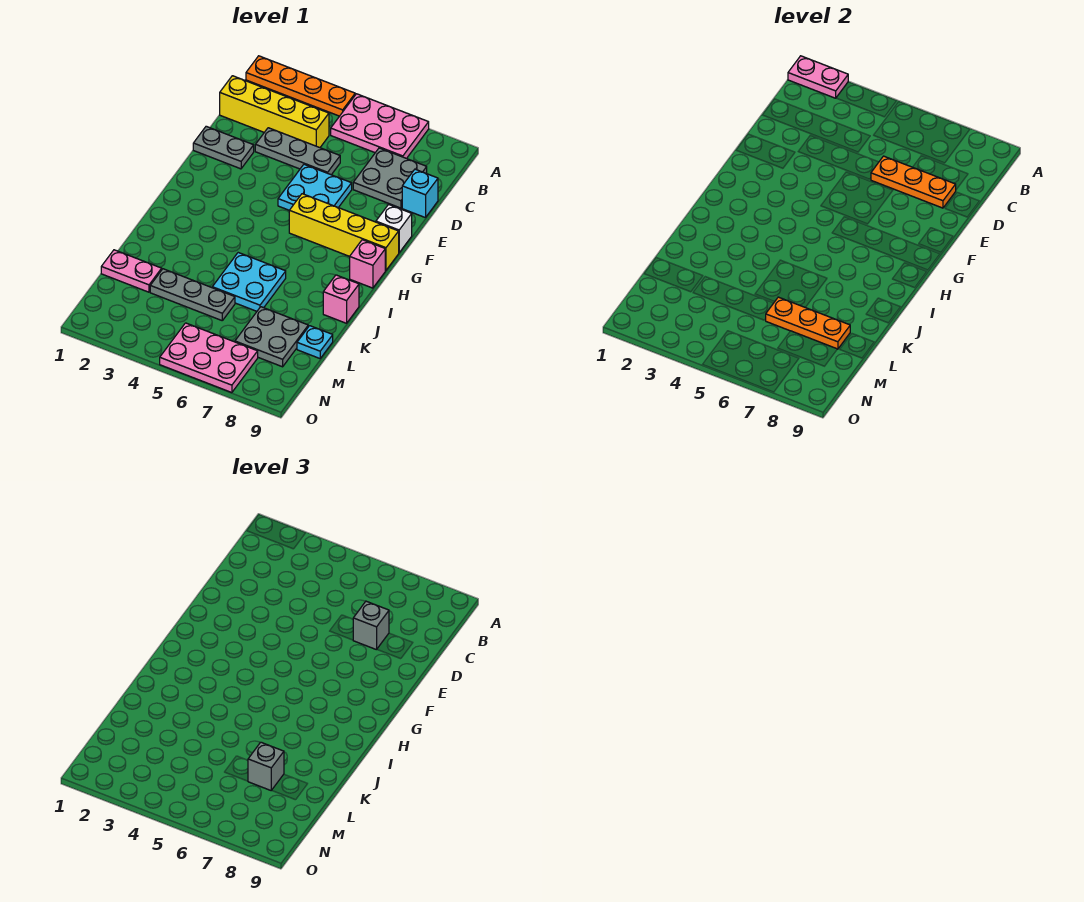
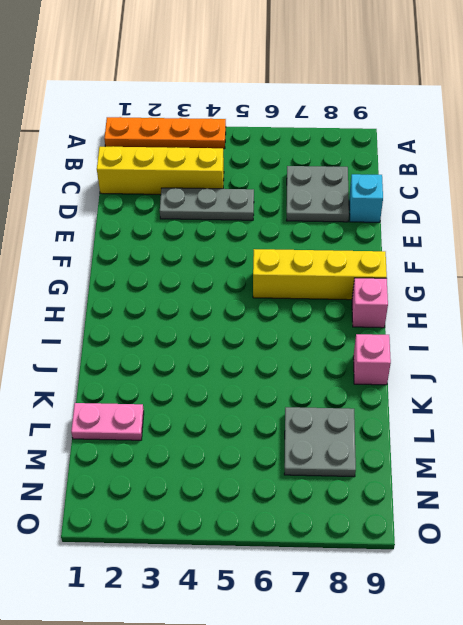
none -> pink plate A5:B7 level 1
none -> grey plate E1:E2 level 1
none -> cyan plate E5:F6 level 1

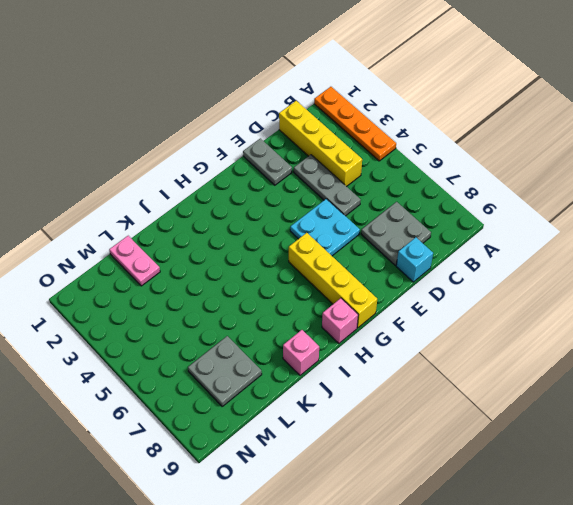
none -> pink plate A5:B7 level 1
none -> white brick F9 level 1
none -> cyan plate J5:K6 level 1

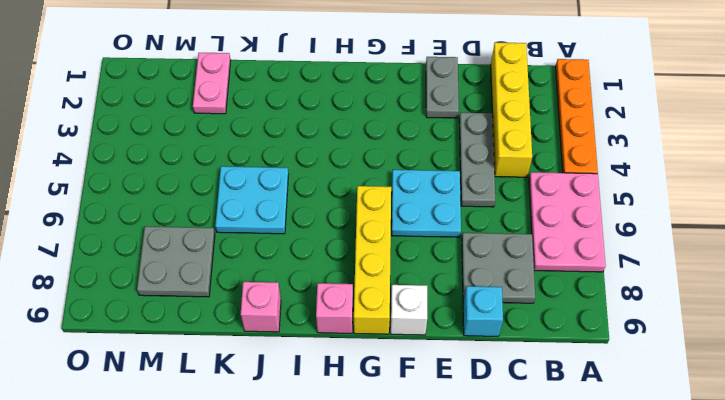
none -> grey plate L3:L5 level 1
none -> cyan plate L9 level 1
none -> pink plate N5:O7 level 1

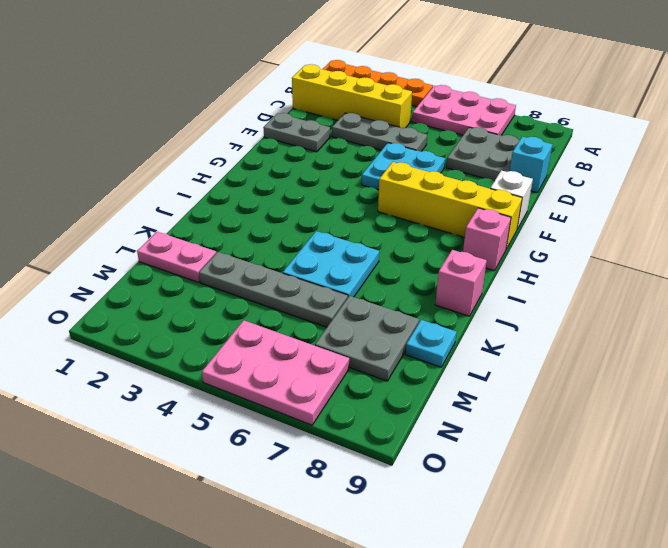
grey plate L3:L6 level 1 -> grey plate L3:L5 level 1
none -> pink plate A1:A2 level 2
none -> orange plate D6:D8 level 2
none -> orange plate L6:L8 level 2

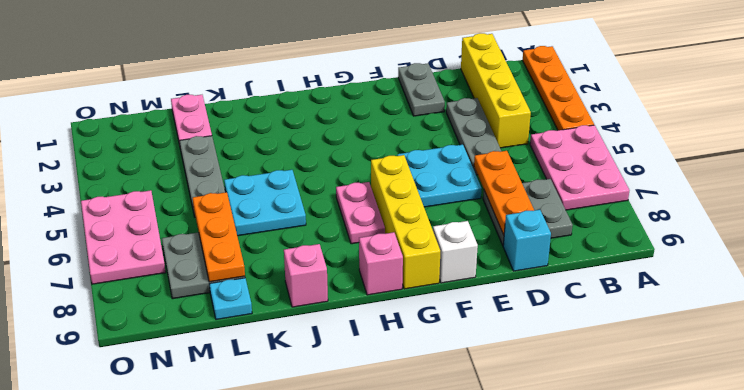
pink plate H6:H7 level 1 -> pink plate A1:A2 level 2
none -> grey brick D7 level 3
none -> grey brick L7 level 3

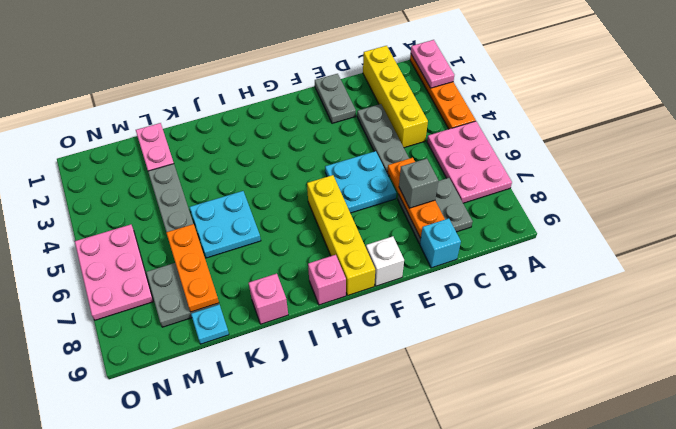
none -> grey brick L7 level 3

